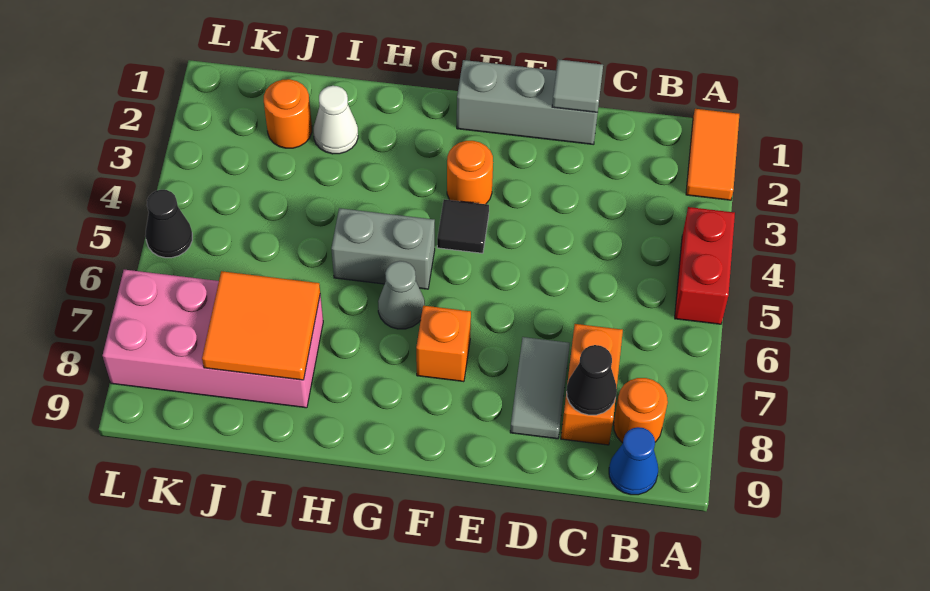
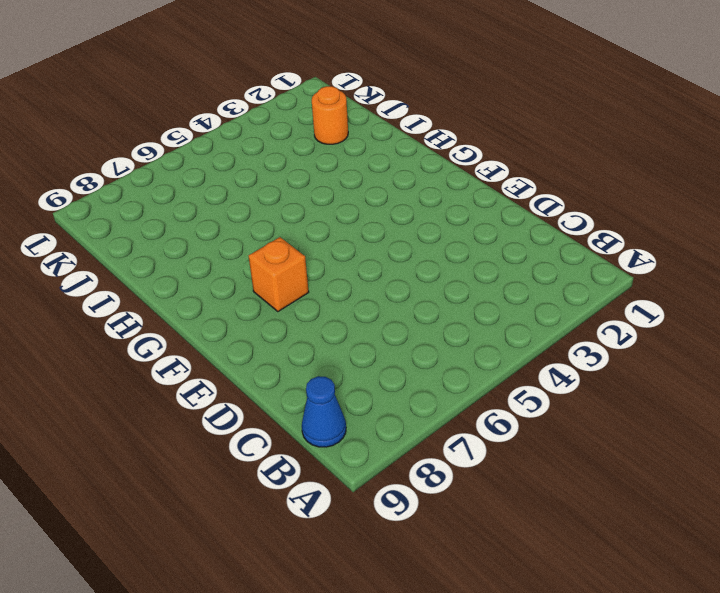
none -> orange tile A1:A2 level 1
none -> red brick A4:A5 level 1
none -> orange round brick B8 level 1

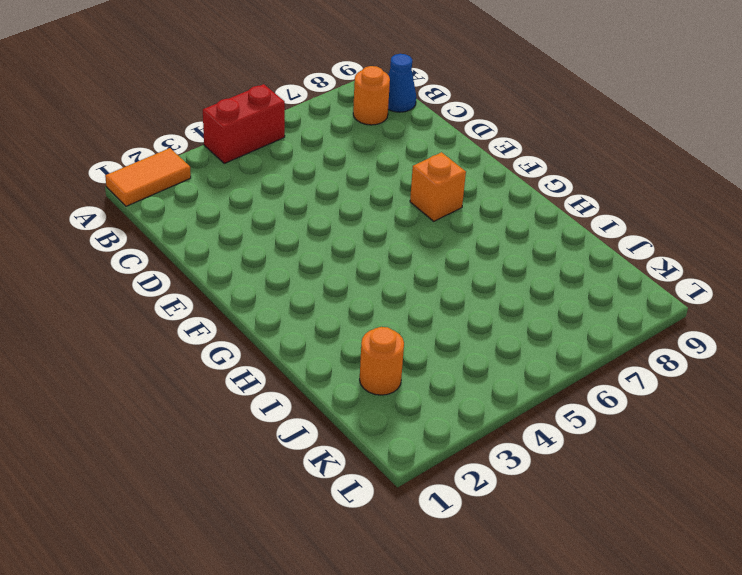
none -> orange brick C7:C8 level 1
none -> grey brick D1:F1 level 1
none -> grey tile D7:D8 level 1

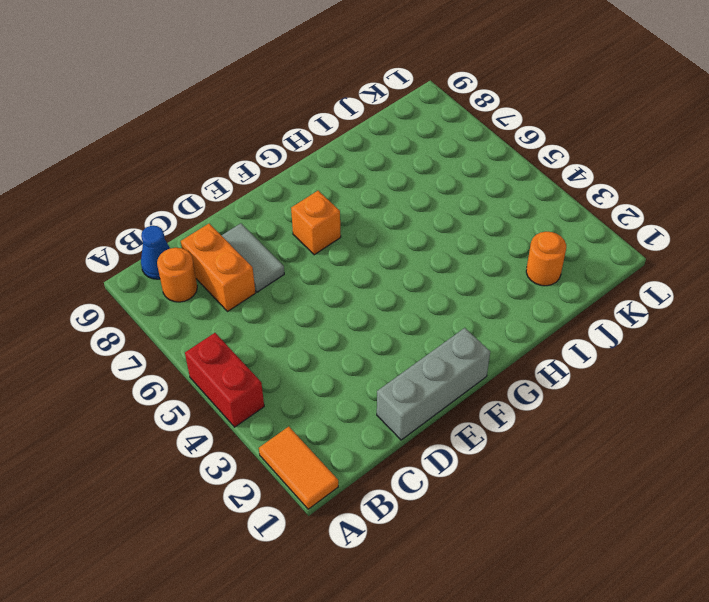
none -> orange round brick F3 level 1
none -> black tile F4 level 1
none -> grey brick G5:H5 level 1

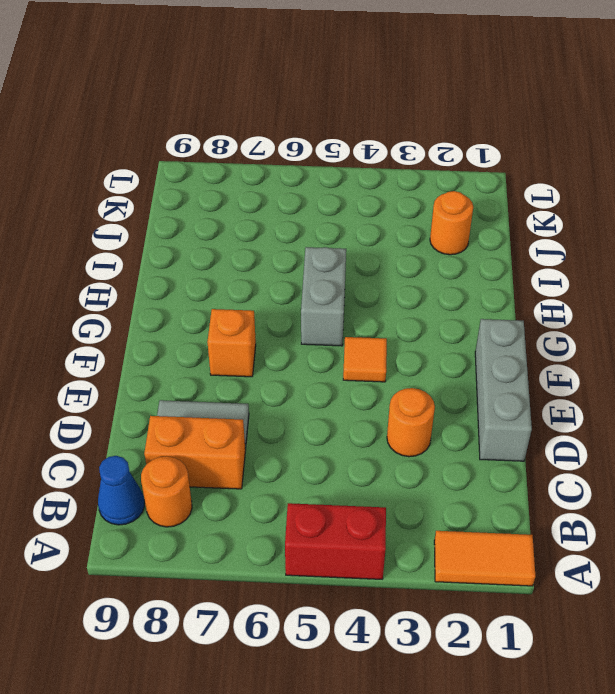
orange round brick D3 level 1 -> orange round brick F3 level 1
orange tile F4 level 1 -> black tile F4 level 1
none -> grey cone G6 level 1
none -> white cone I2 level 1
none -> pink brick I7:L8 level 1

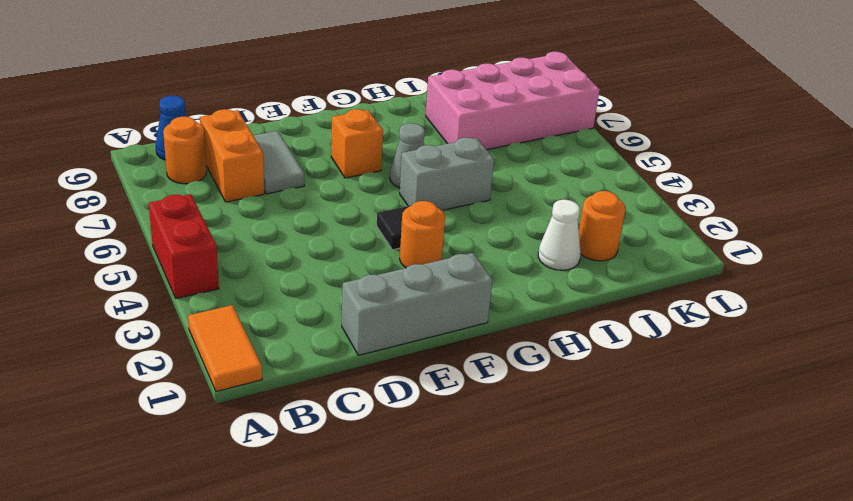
none -> black cone L5 level 1
none -> black cone C8 level 2
none -> grey tile D1 level 2

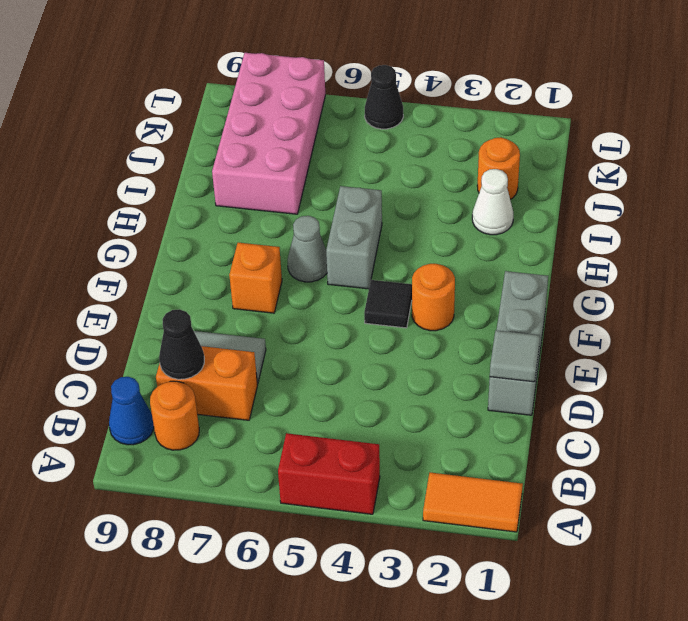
none -> orange tile I7:J8 level 2

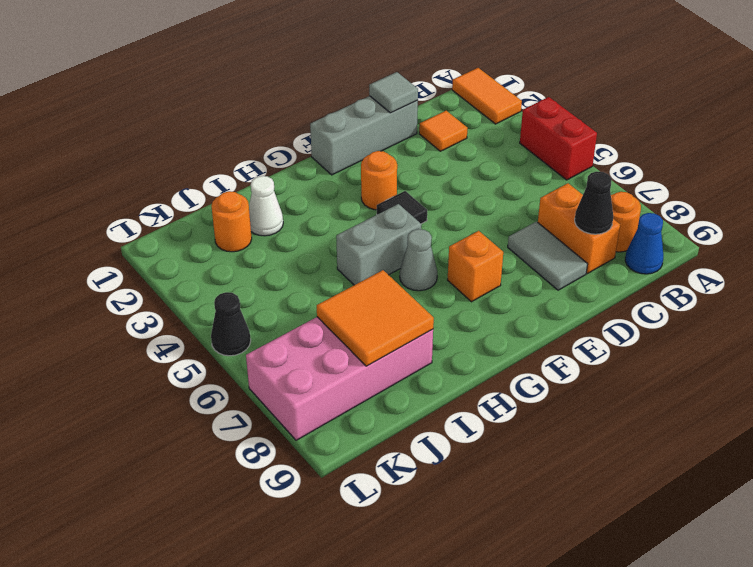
orange tile C2 level 1 -> none

